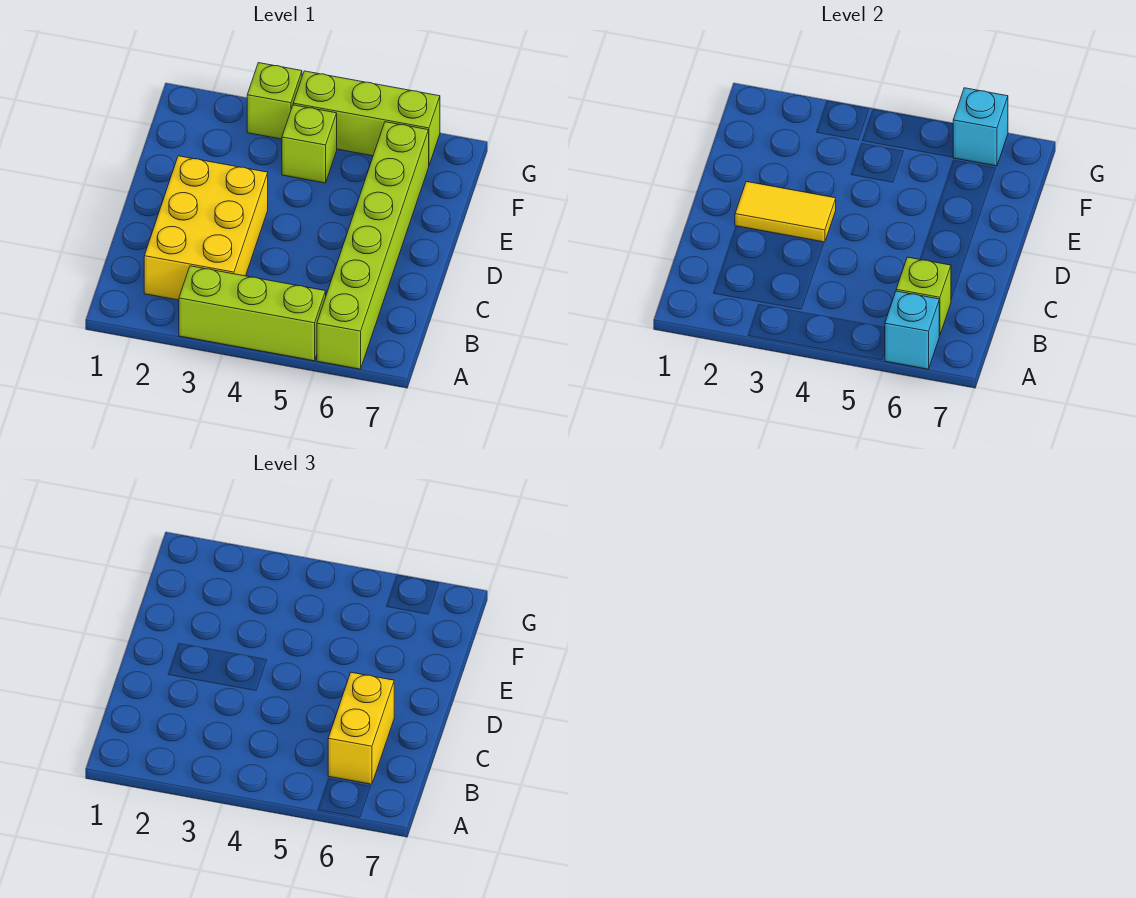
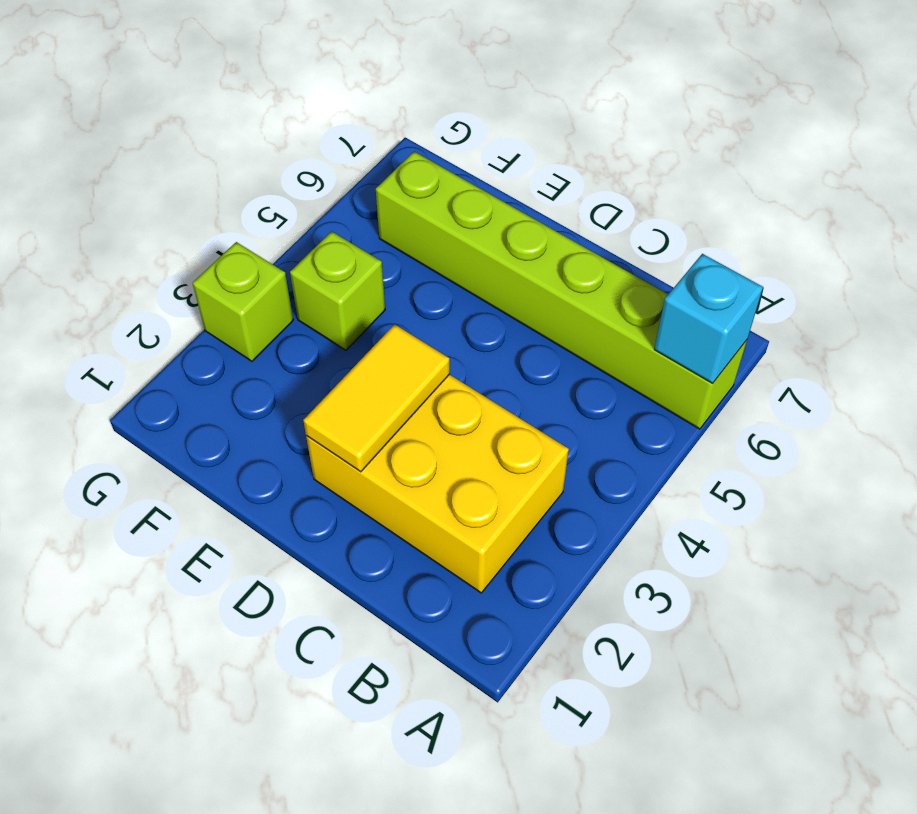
none -> lime brick A3:A5 level 1
none -> lime brick G4:G6 level 1

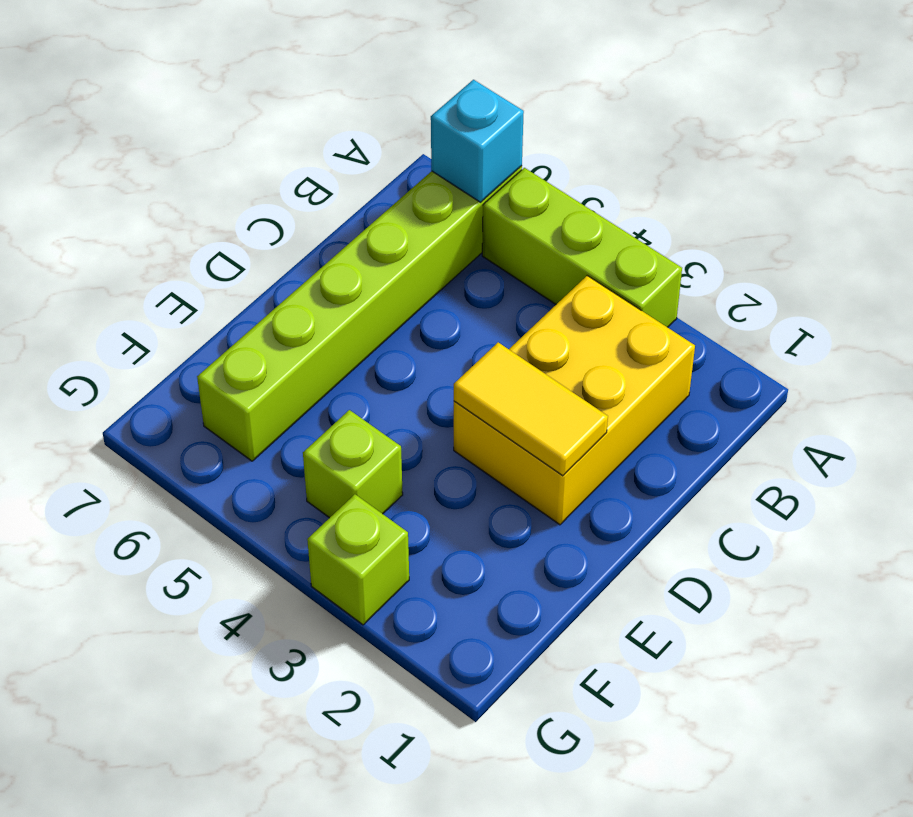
none -> lime brick G4:G6 level 1
none -> lime brick B6 level 2

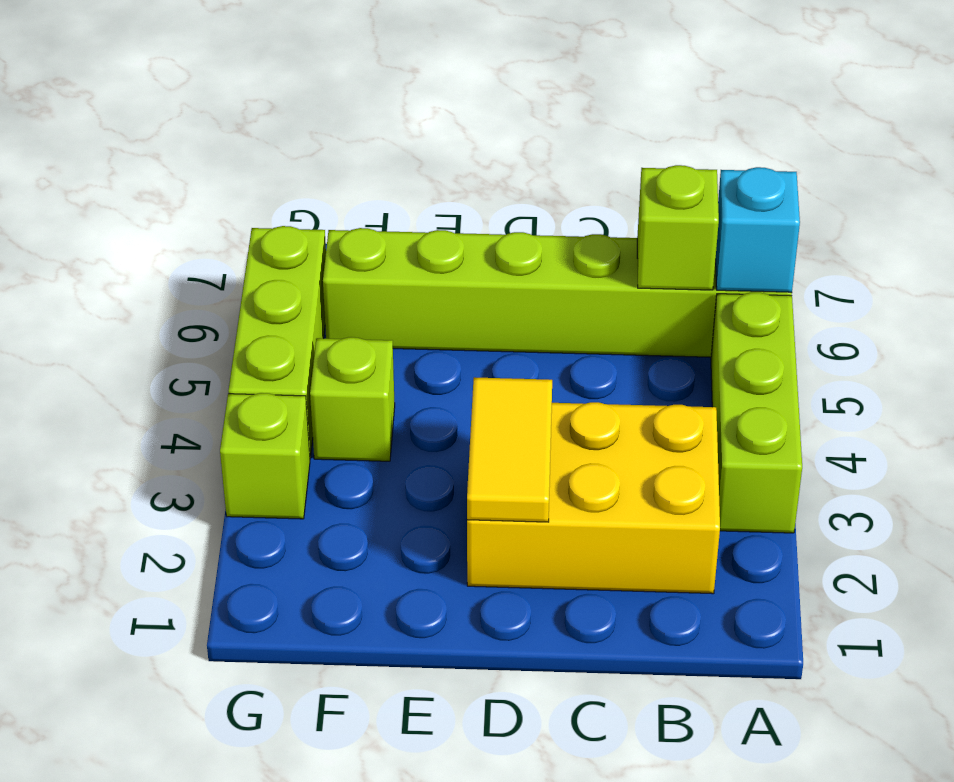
none -> cyan brick G6 level 2
none -> yellow brick B6:C6 level 3

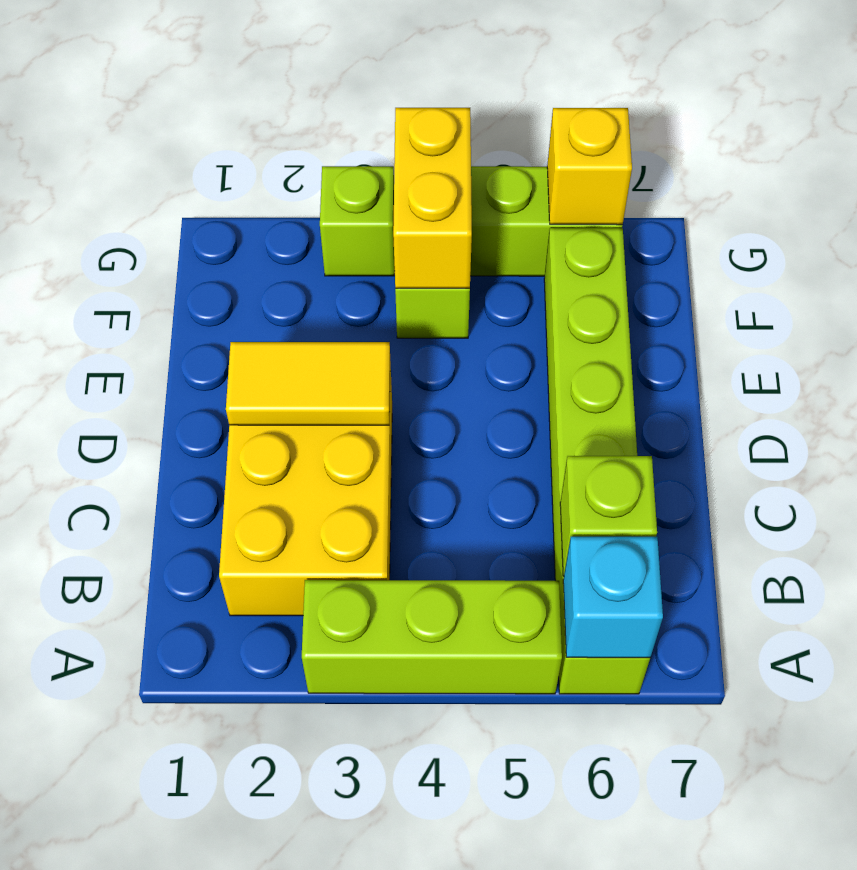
yellow brick F4:G4 level 2 -> yellow brick B6:C6 level 3
yellow brick G6 level 2 -> cyan brick G6 level 2

